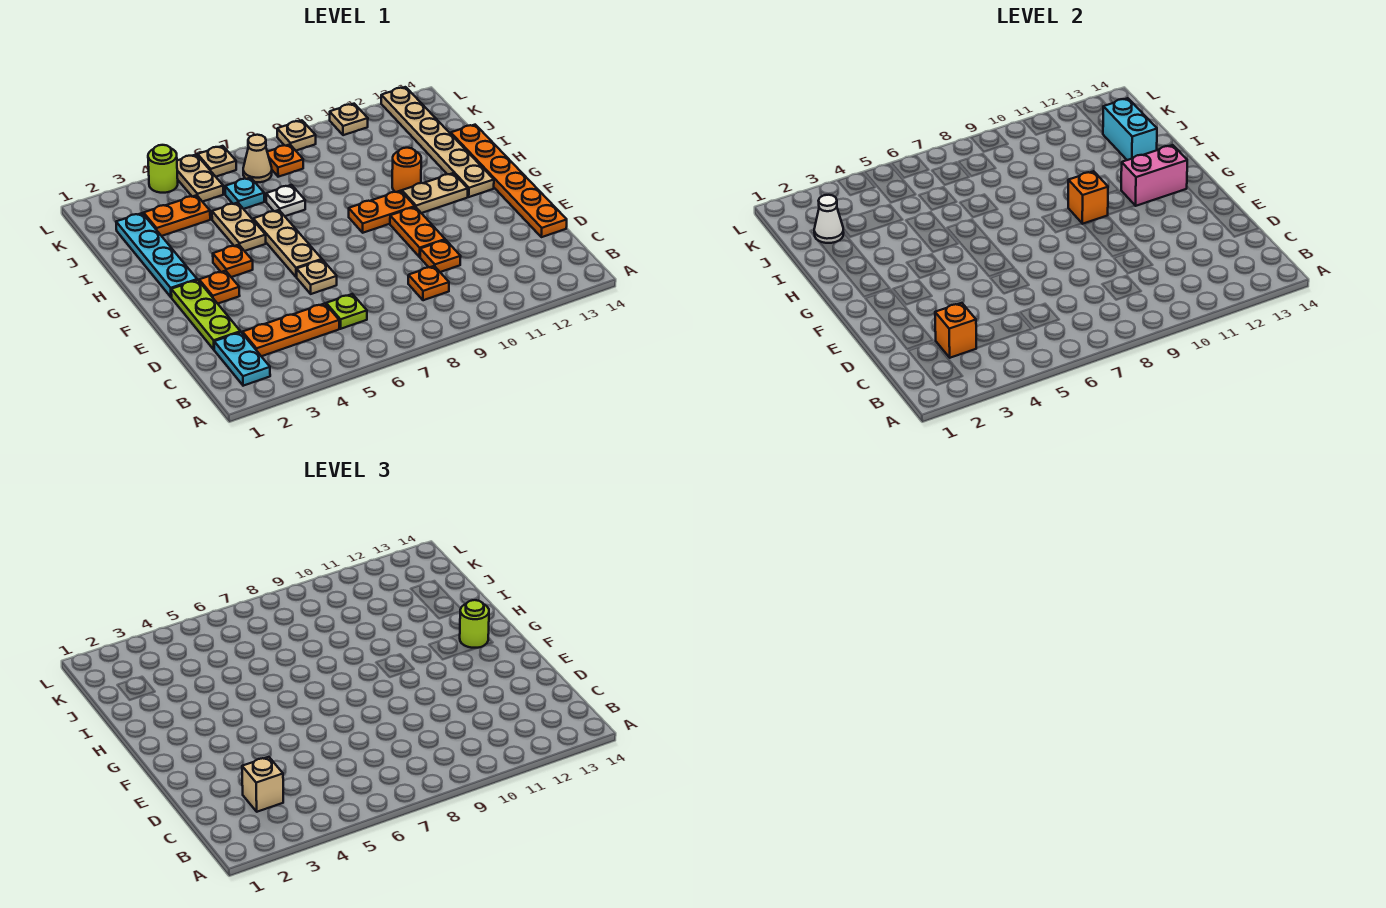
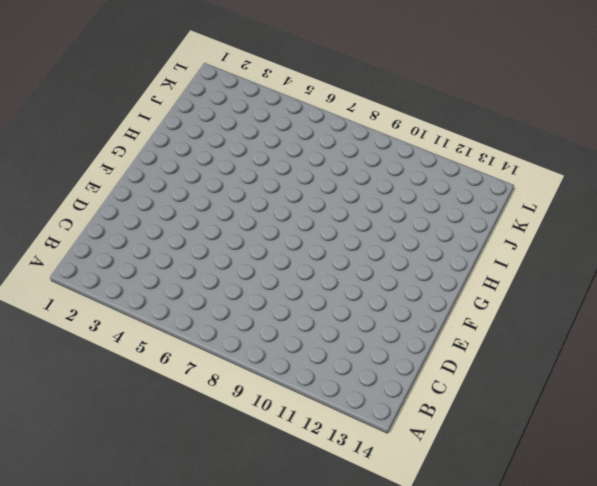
none -> cyan plate B2:C2 level 1
none -> orange plate C3:C5 level 1
none -> lime plate C6 level 1
none -> orange plate C9 level 1

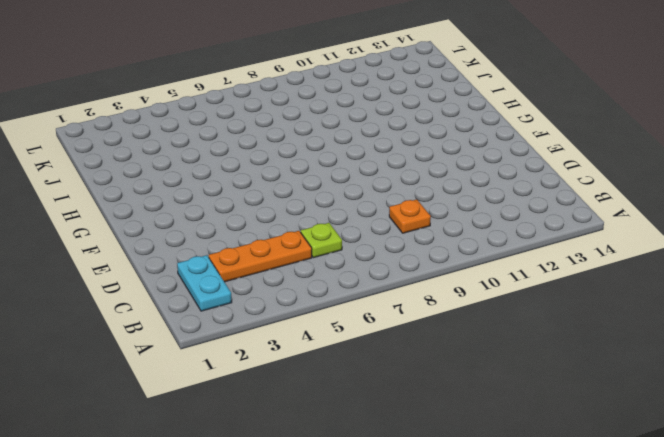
none -> lime plate D2:F2 level 1
none -> orange plate D10 level 1
none -> orange plate D14:I14 level 1
none -> tan plate E6 level 1

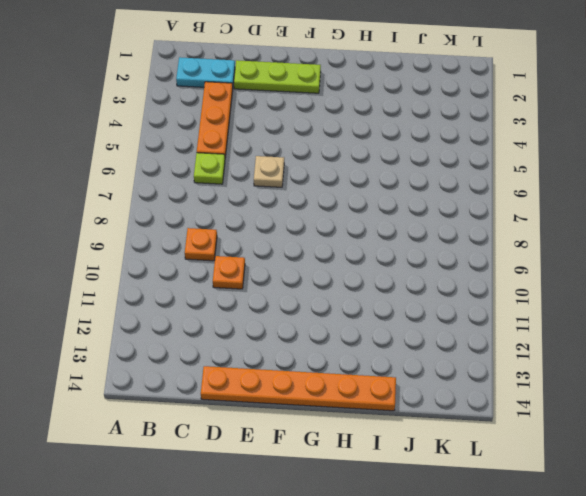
none -> orange plate E10:F10 level 1
none -> orange plate F3 level 1
none -> tan plate F6:H6 level 1
none -> cyan plate G2:J2 level 1

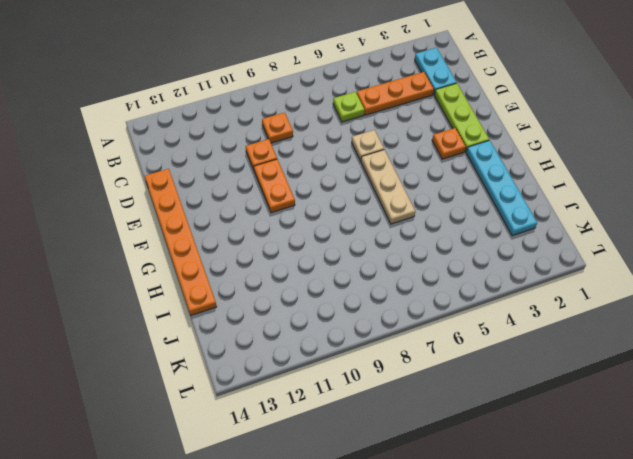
none -> orange plate G4 level 1
none -> orange plate G9:G10 level 1
none -> tan plate G11:G12 level 1
none -> tan plate G13:L13 level 1

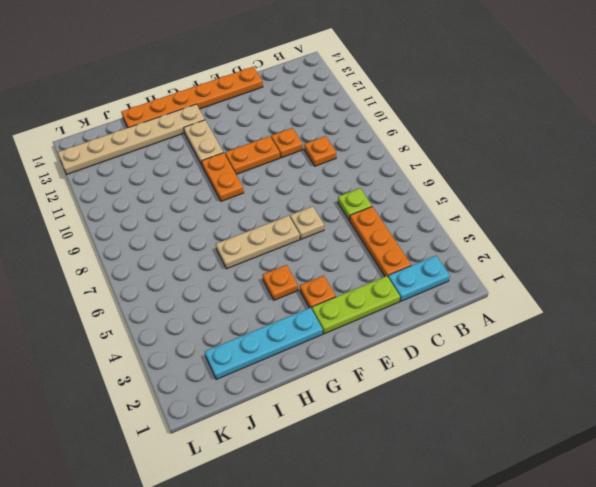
none -> tan plate H5:I5 level 1
none -> orange round brick H11 level 1
none -> white plate I7 level 1
none -> orange plate J3:J4 level 1

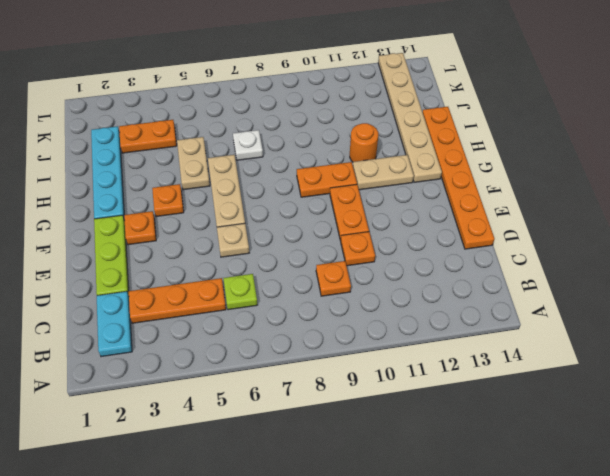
none -> cyan plate J6 level 1
none -> tan plate K5:L5 level 1
none -> tan cone K7 level 1
none -> orange plate K8 level 1

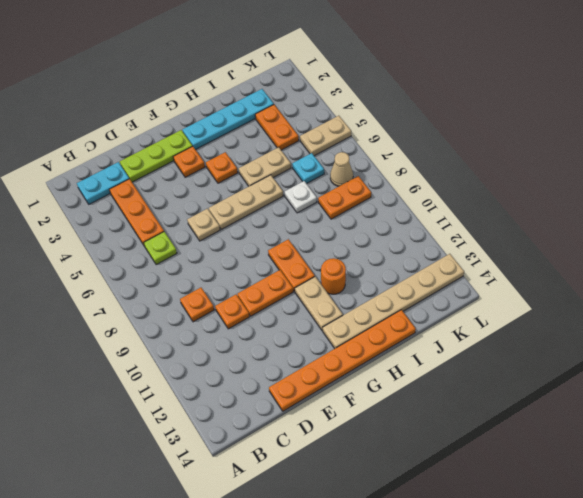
orange plate J8:K8 level 1 -> orange plate K8 level 1
none -> lime round brick L4 level 1
none -> tan plate L6 level 1
none -> tan plate L9 level 1
none -> tan plate L11 level 1

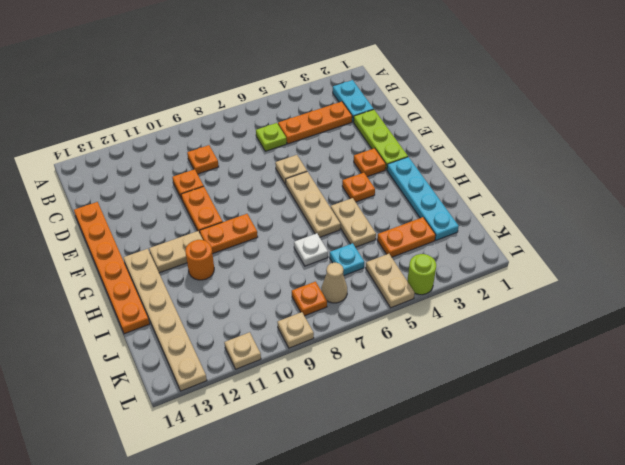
none -> tan plate L6 level 1
none -> orange brick C3 level 2
none -> orange brick G10 level 2
none -> pink brick G12:G13 level 2

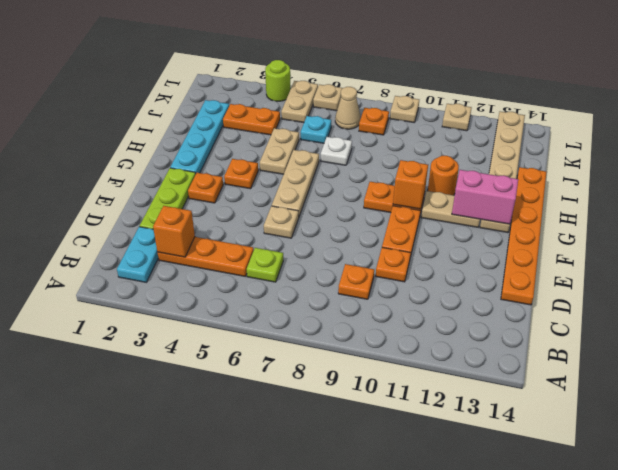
none -> cyan brick I13:J13 level 2
none -> white cone J2 level 2
none -> tan brick C3 level 3
none -> lime round brick G13 level 3

